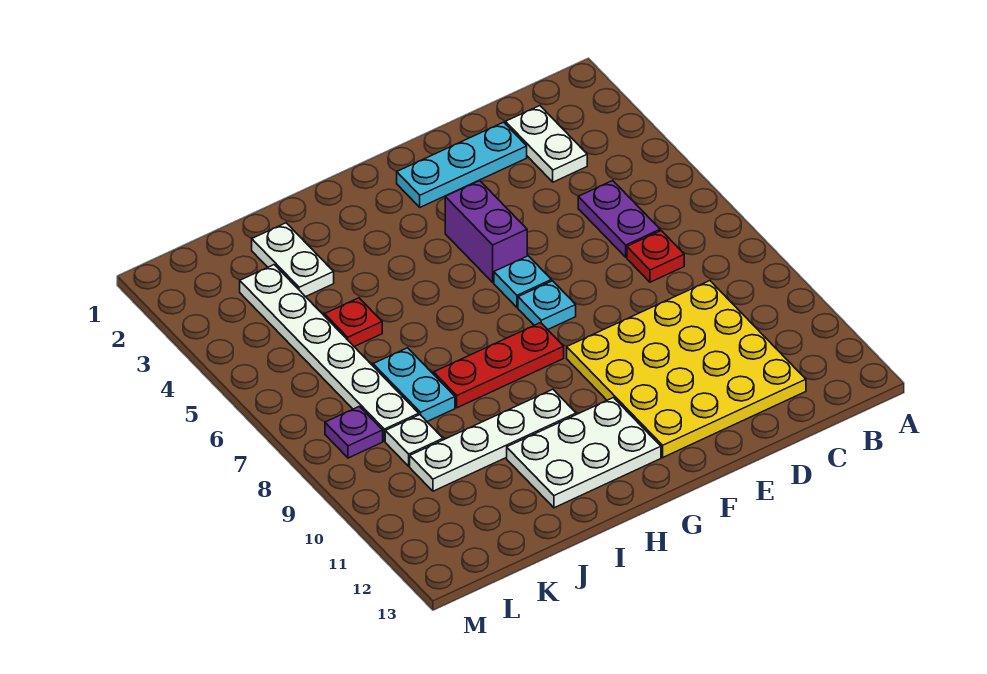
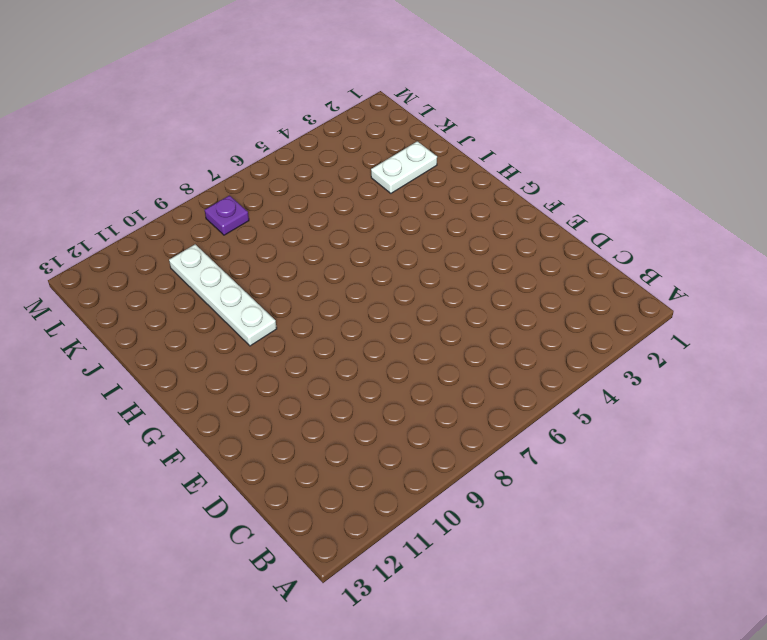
none -> white plate C2:C3 level 1
none -> purple plate C5:C6 level 1
none -> red plate C7 level 1

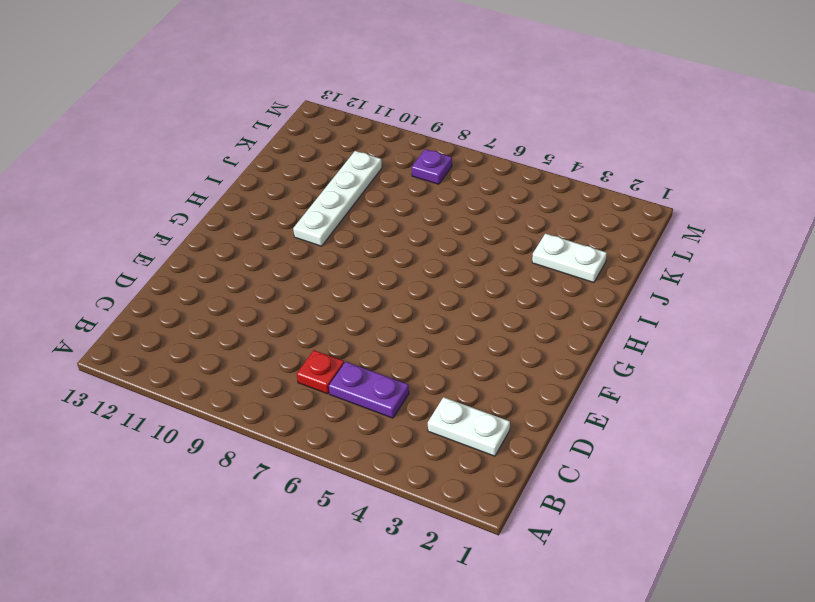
none -> yellow plate C9:F12 level 1
none -> cyan plate D2:F2 level 1
none -> purple brick F4:F5 level 1

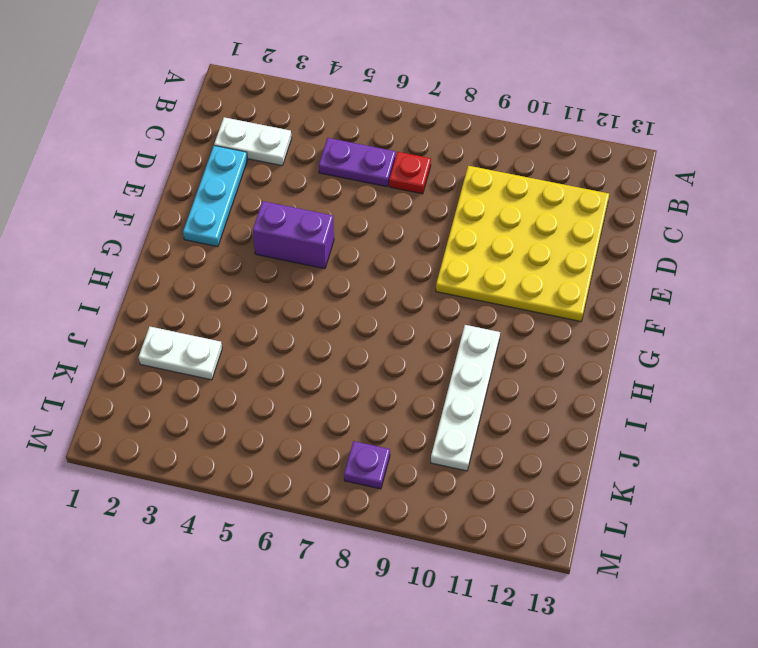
none -> cyan plate F6 level 1
none -> cyan plate F7 level 1
none -> red plate G8:I8 level 1

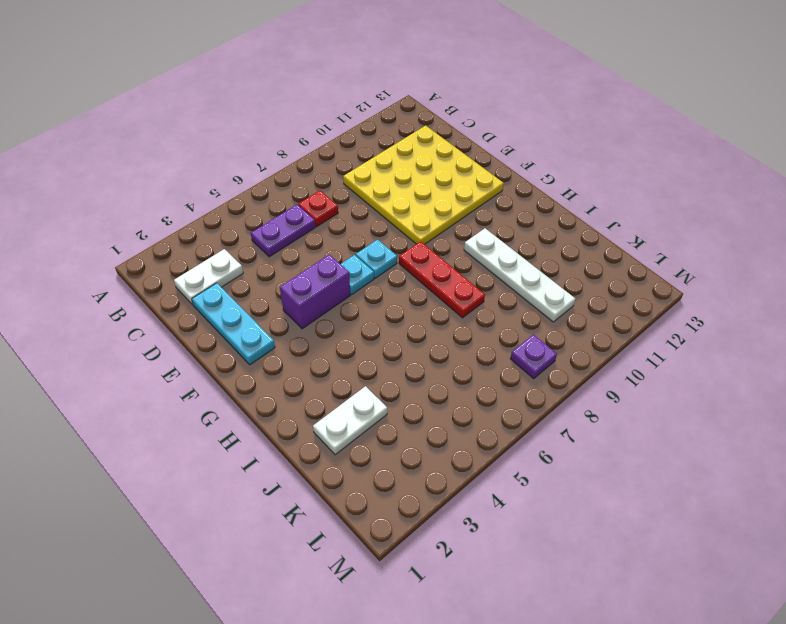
none -> white plate G11:I12 level 1
none -> red plate J5 level 1
none -> cyan plate J7:J8 level 1

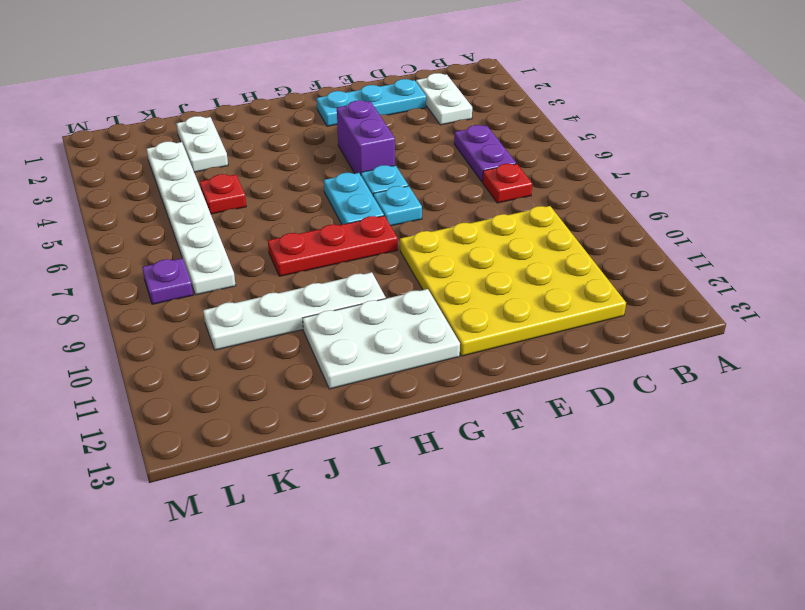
cyan plate G6:G7 level 1 -> cyan plate J7:J8 level 1
none -> white plate K9 level 1

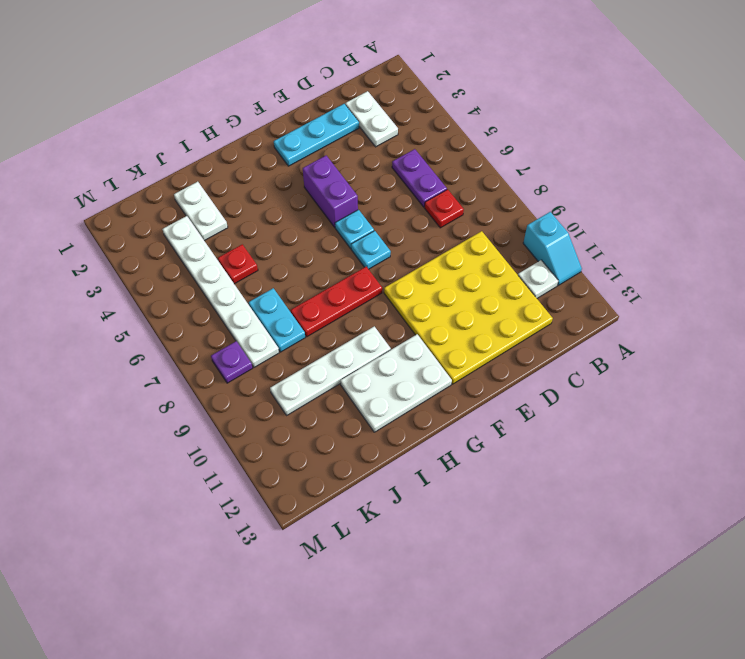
cyan slope A10:A11 level 1 top 10 -> none
white plate B11 level 1 -> white plate K9 level 1

